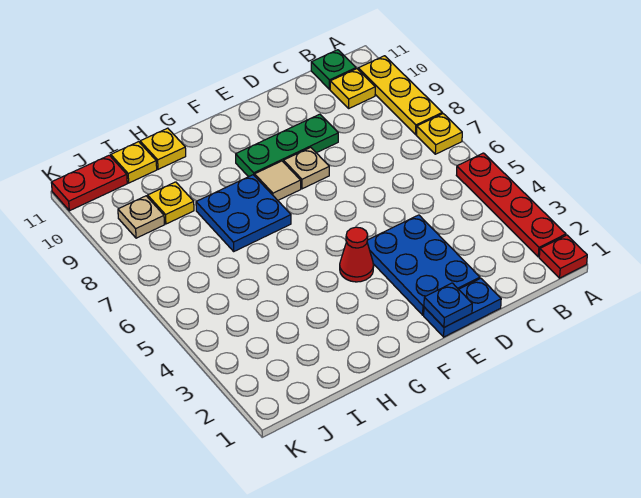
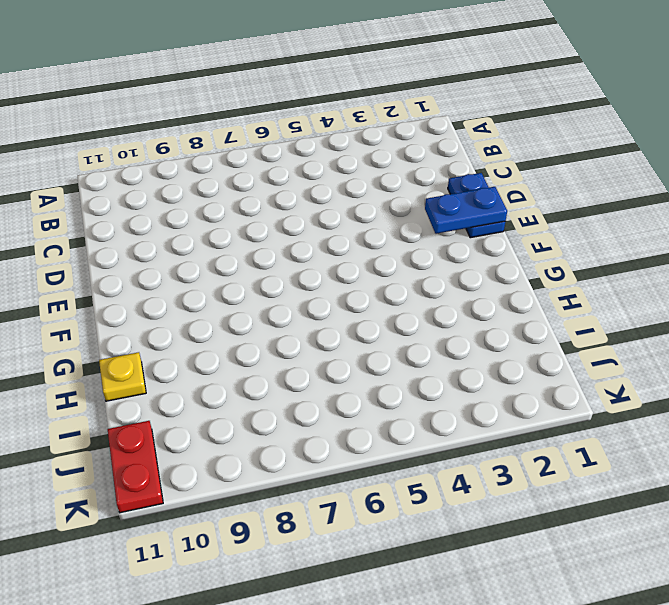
blue plate E1:E2 level 2 -> blue plate E1 level 2
none -> red plate A1 level 1
none -> red plate A2:A5 level 1
none -> yellow plate A7 level 1

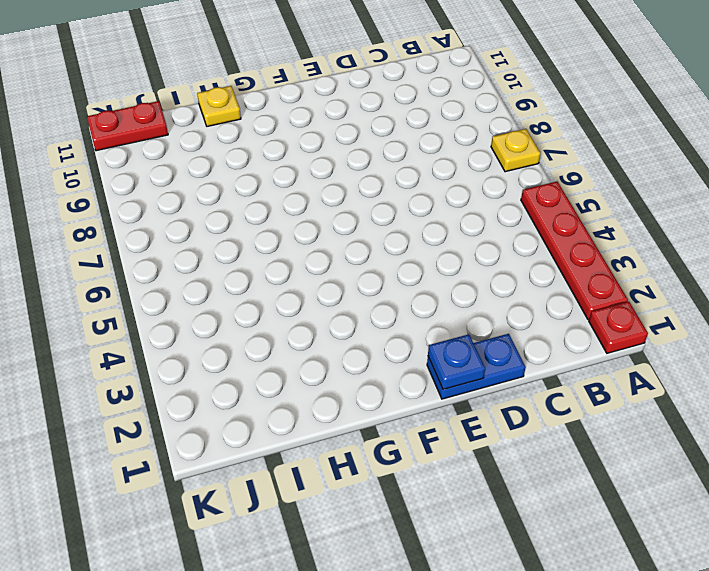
none -> yellow plate A8:A10 level 1
none -> yellow plate B10 level 1
none -> green plate B11 level 1

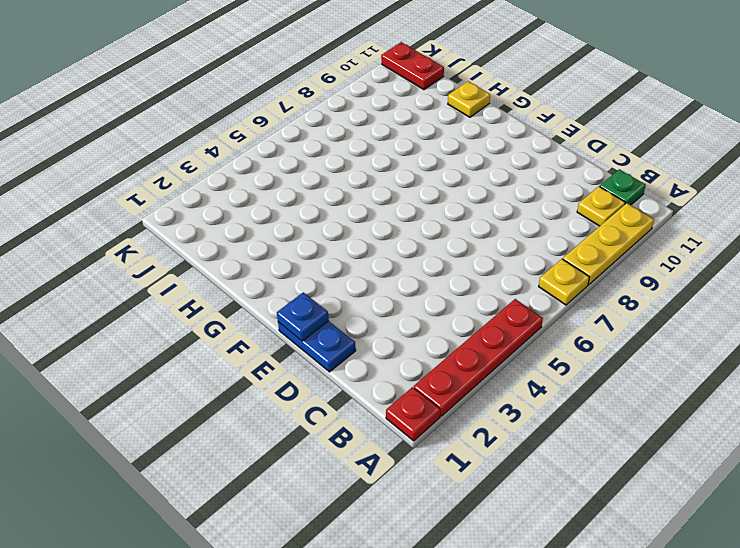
none -> blue plate D2:E4 level 1
none -> green plate D9:F9 level 1
none -> tan plate E8 level 1

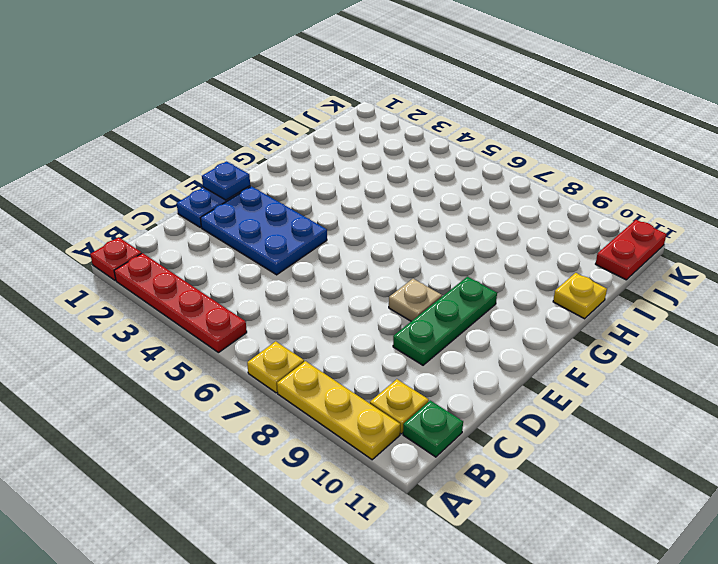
none -> red cone F4 level 1
none -> tan tile F8 level 1
none -> blue plate G7:H8 level 1

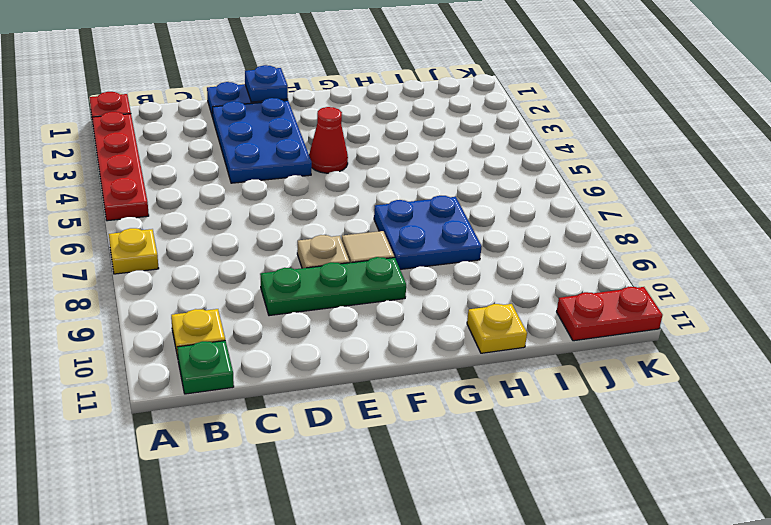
none -> yellow plate A8:A10 level 1
none -> yellow plate I9 level 1
none -> yellow plate I11 level 1

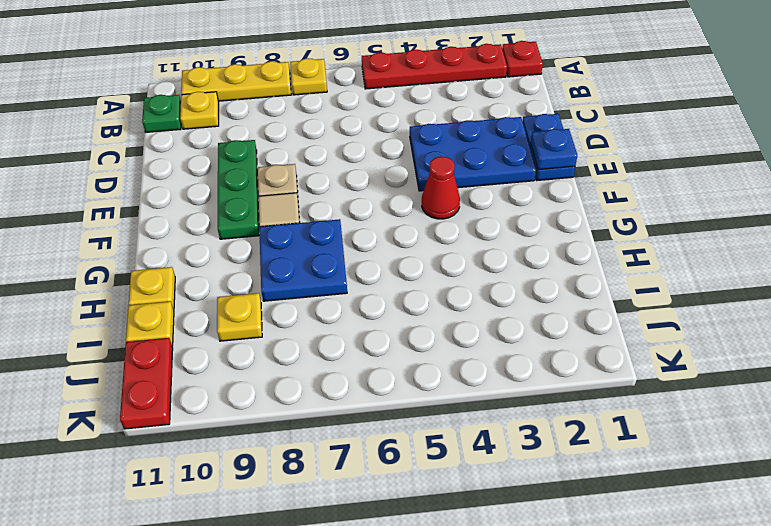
none -> tan plate J9 level 1

